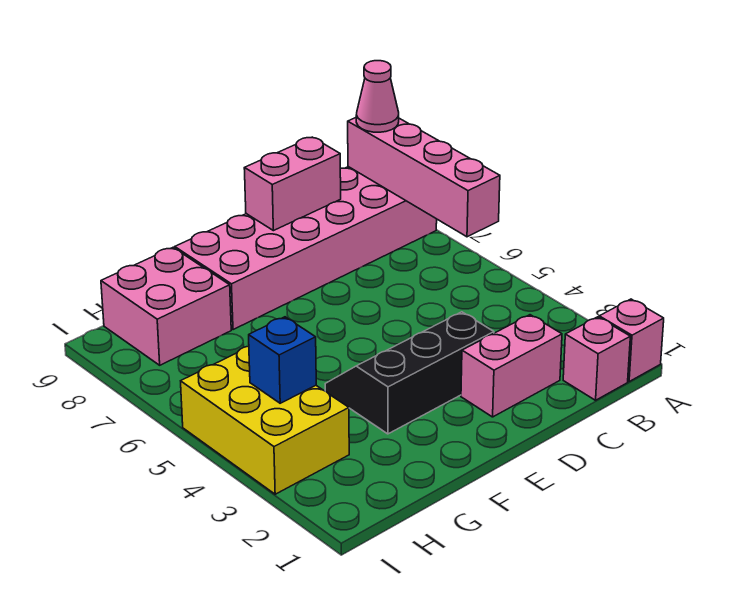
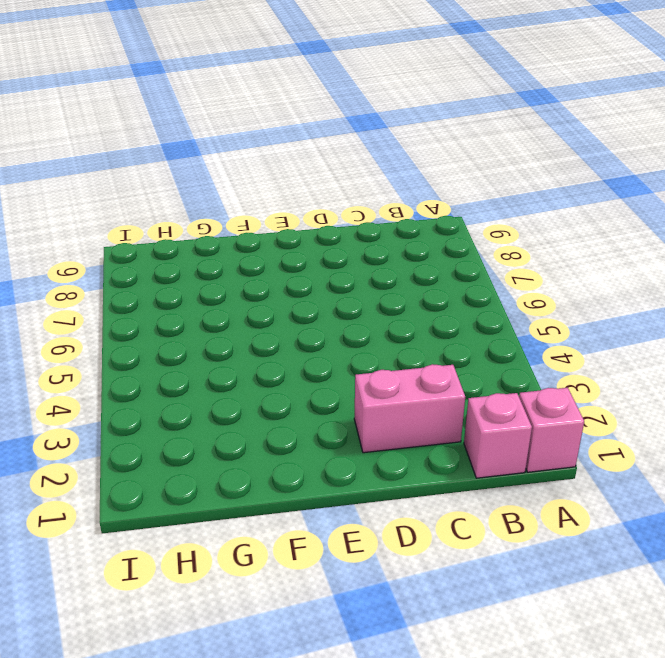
none -> pink brick A8:F9 level 1
none -> black slope D3:F4 level 1 top 3

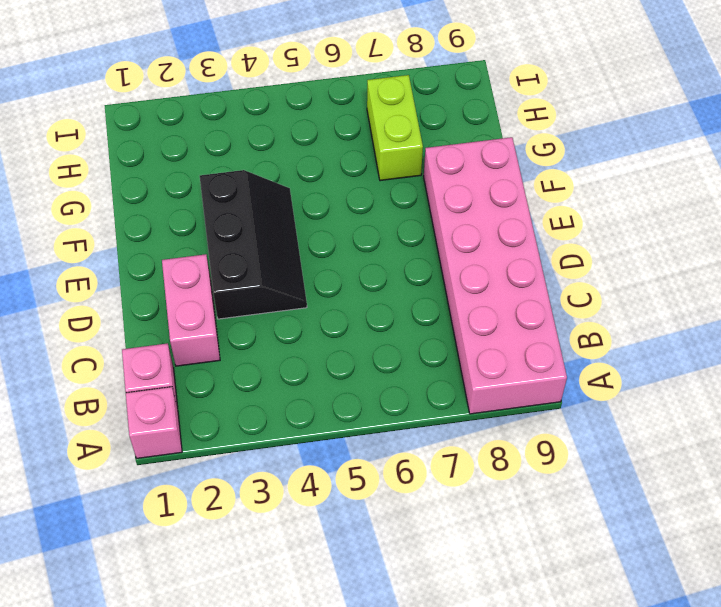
lime brick G7:H7 level 1 -> none
none -> pink brick G8:H9 level 1
none -> yellow brick H3:I5 level 1

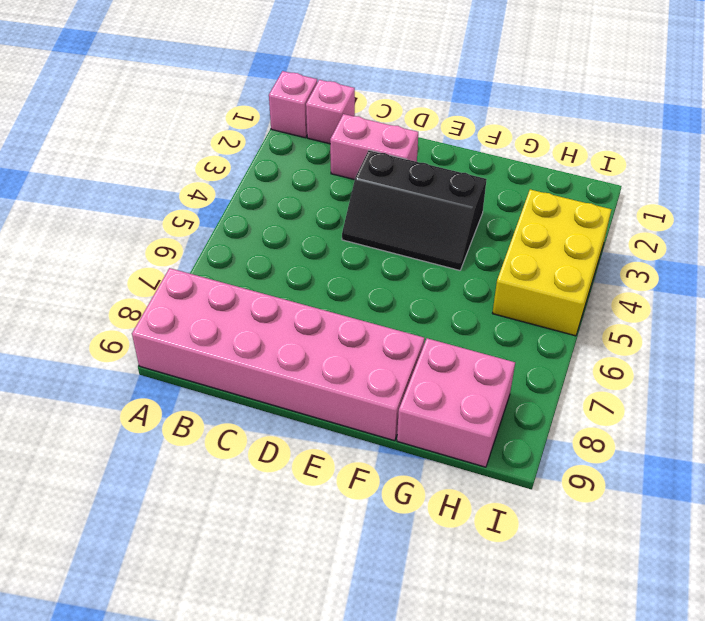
none -> pink brick A6:A9 level 2
none -> pink brick C9:D9 level 2

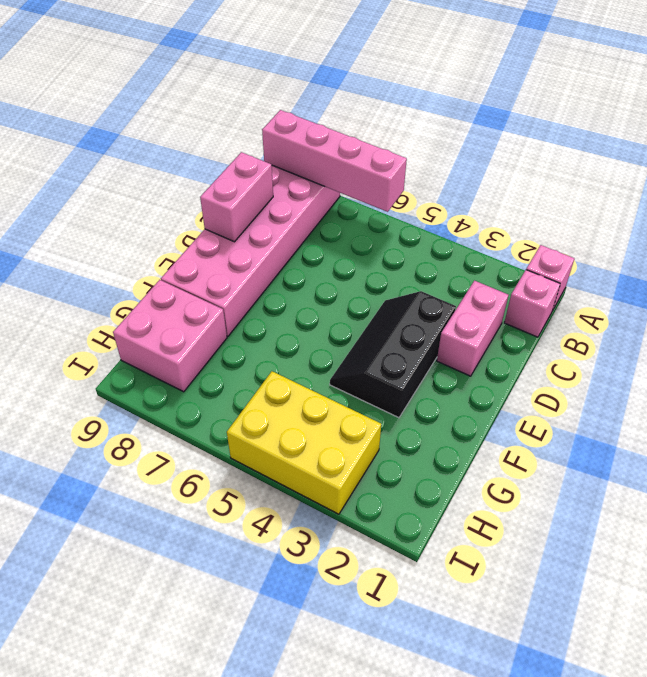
none -> blue brick H4 level 2
none -> pink cone A9 level 3

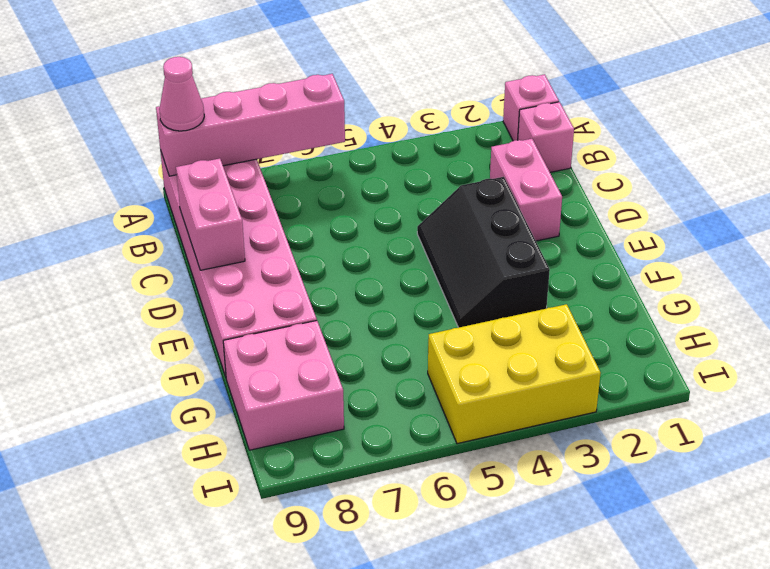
none -> blue brick H4 level 2

